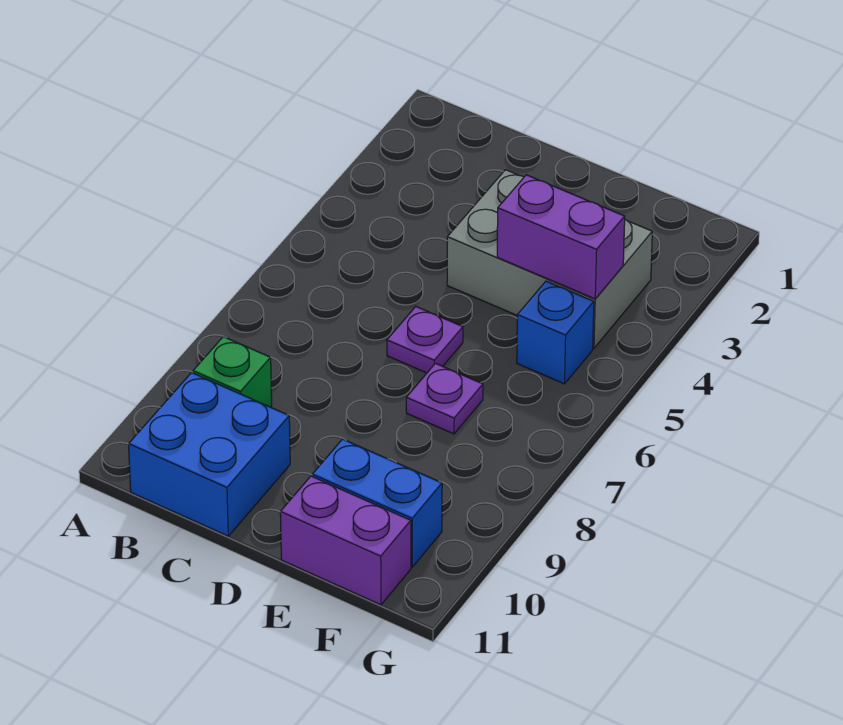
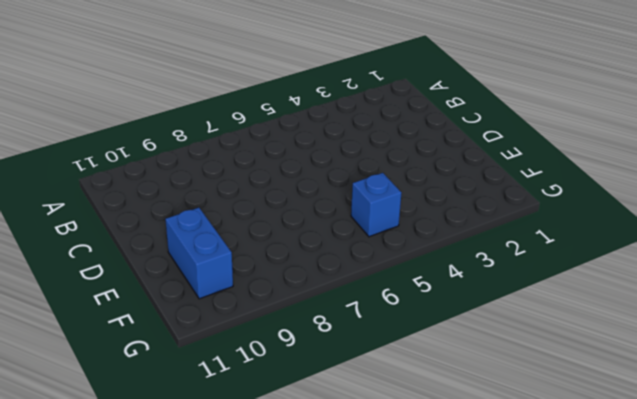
none -> green brick B9 level 1
none -> blue brick B10:C11 level 1

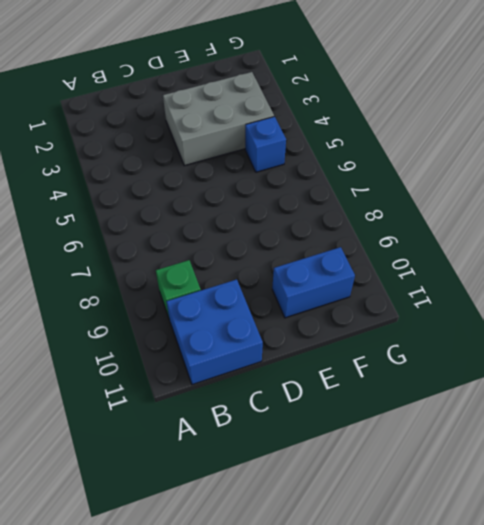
none -> purple plate D6 level 1
none -> purple plate E7 level 1

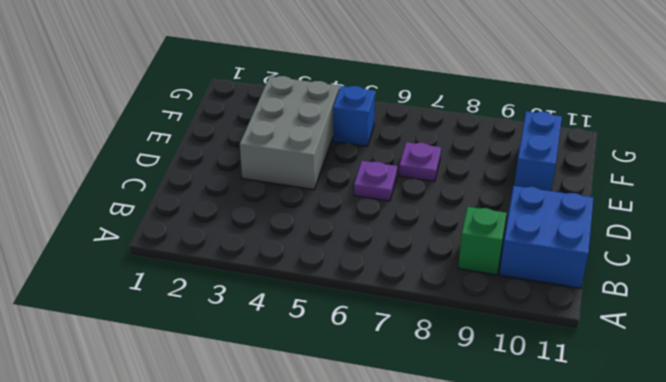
none -> purple brick E11:F11 level 1
none -> purple brick E4:F4 level 2

